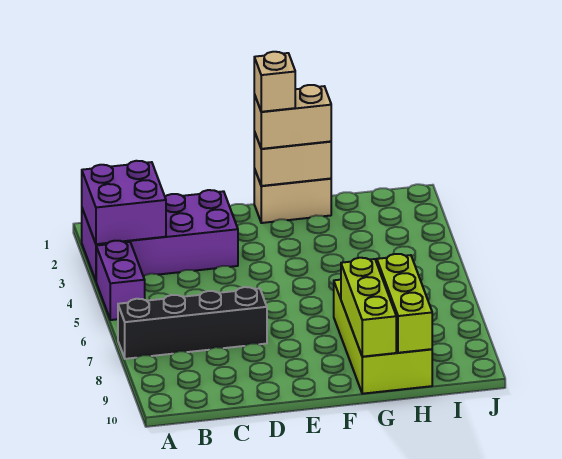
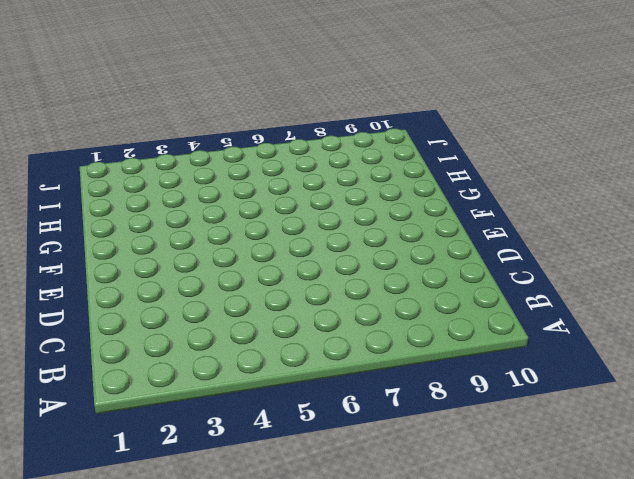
none -> purple brick A2:D3 level 1
none -> purple brick A4:A5 level 1

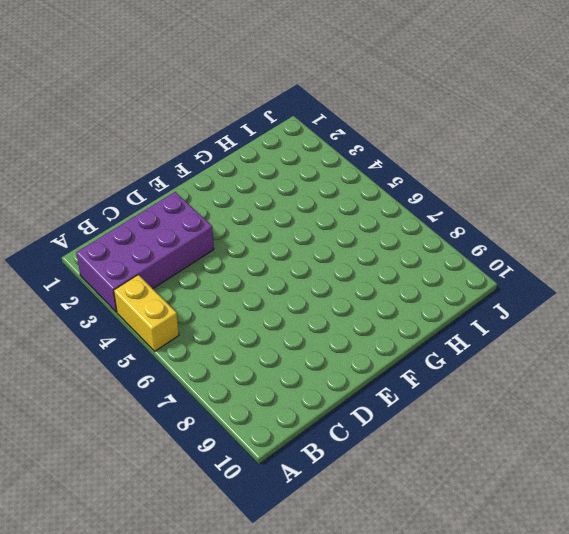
yellow brick A4:A5 level 1 -> purple brick A4:A5 level 1
none -> black brick A7:D7 level 1
none -> tan brick F1:G1 level 1

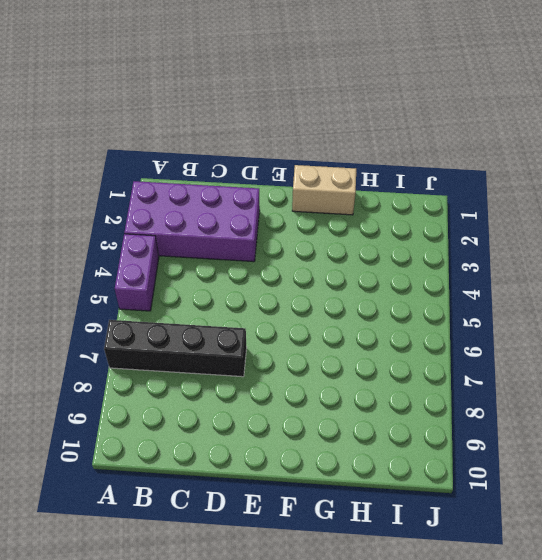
none -> lime brick G7:H10 level 1
none -> purple brick A2:B3 level 2

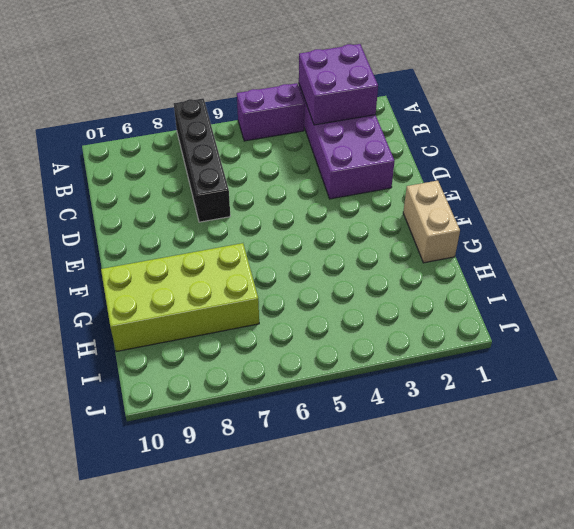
none -> tan brick F1:G1 level 2
none -> lime brick G8:G10 level 2

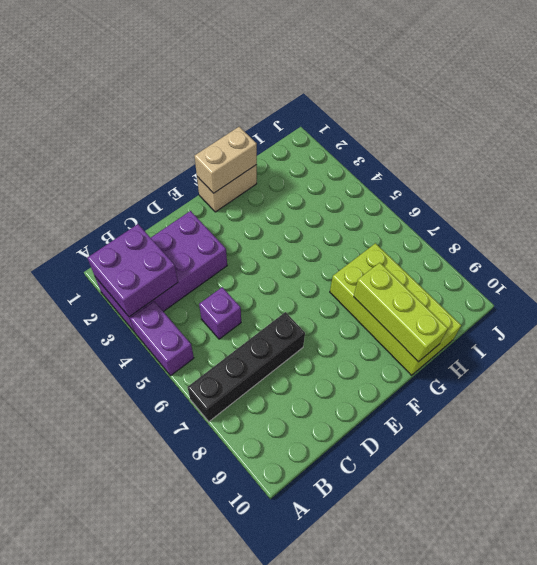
purple brick C5 level 1 -> none
none -> lime brick H8:H10 level 2
none -> tan brick F1:G1 level 3

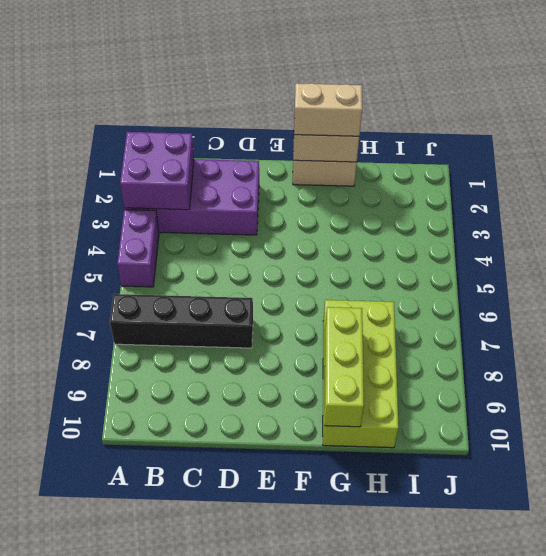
none -> lime brick H8:H10 level 2
none -> tan brick F1 level 4

